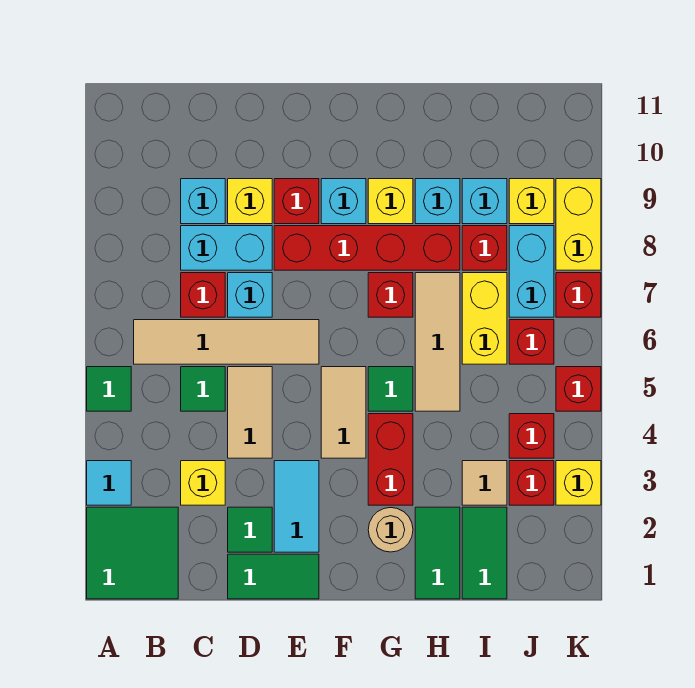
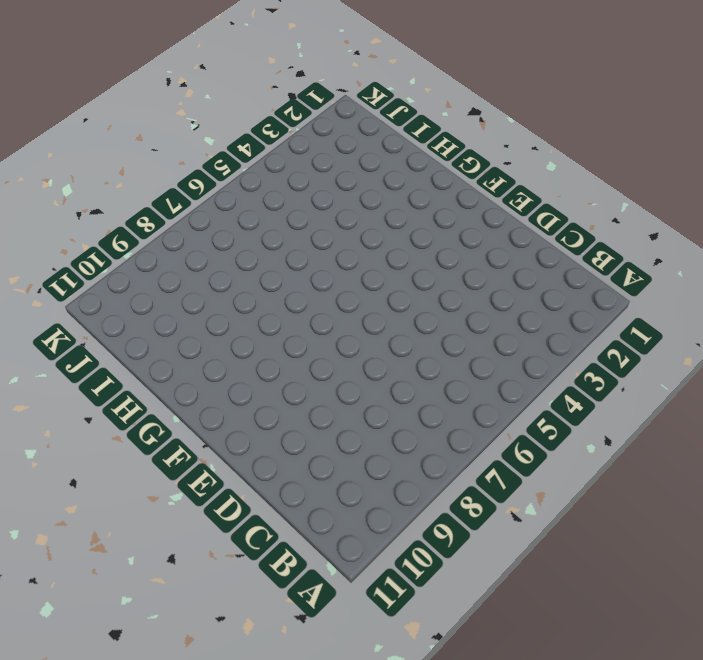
none -> green tile A1:B2 level 1
none -> cyan tile A3 level 1
none -> green tile A5 level 1
none -> tan tile B6:E6 level 1

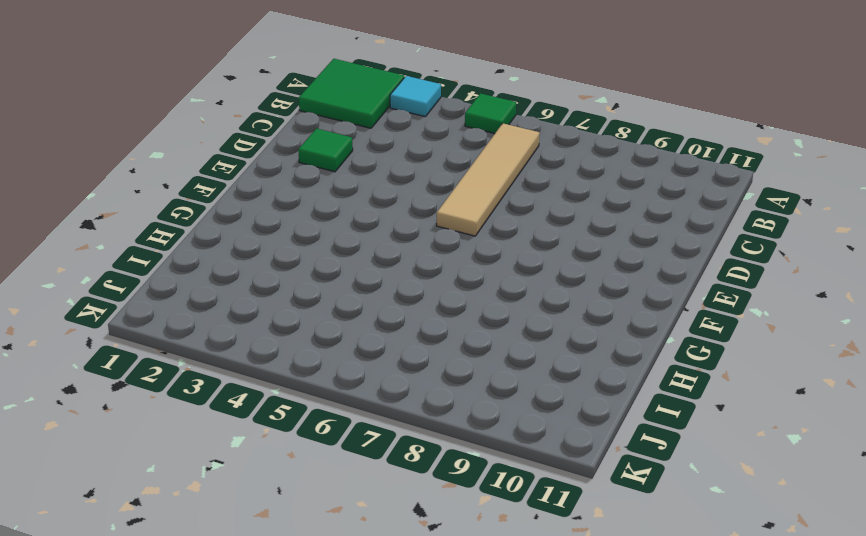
none -> yellow brick C3 level 1
none -> green tile C5 level 1
none -> red brick C7 level 1
none -> cyan brick C8:D8 level 1

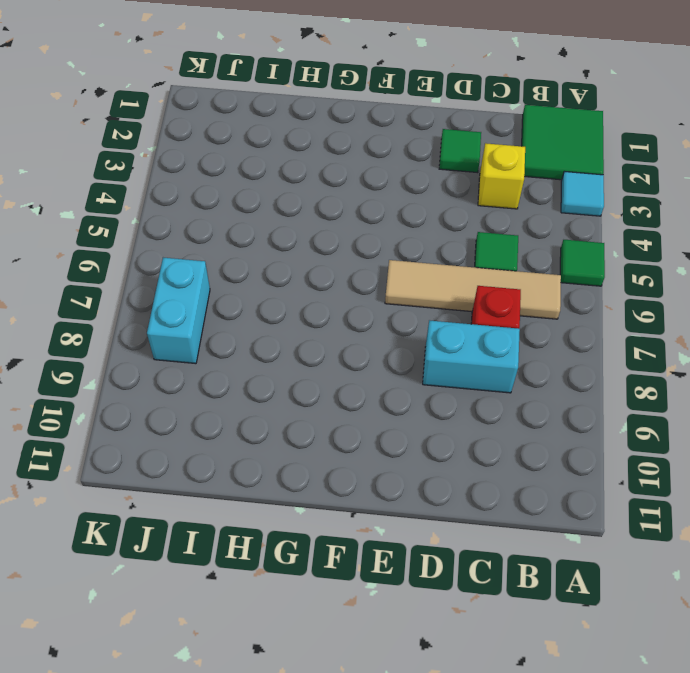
none -> cyan brick C9 level 1
none -> green tile D1:E1 level 1
none -> tan tile D4:D5 level 1
none -> cyan brick D7 level 1

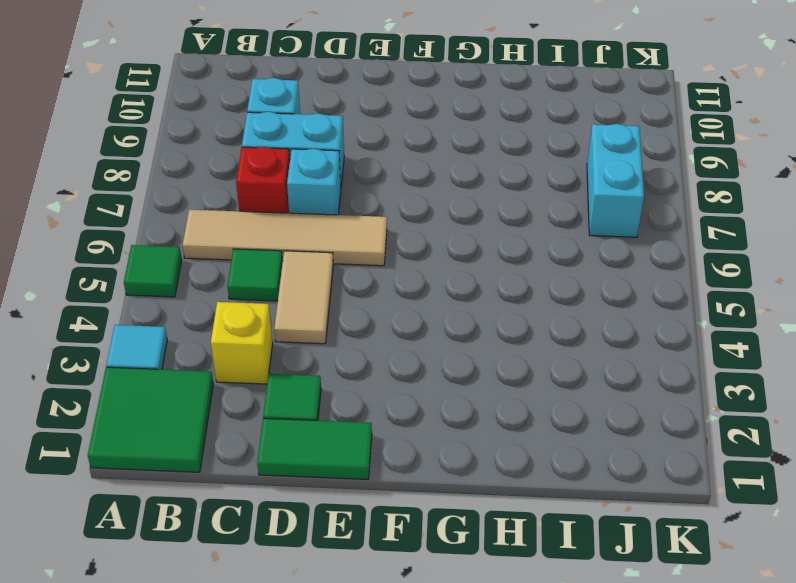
none -> yellow brick D9 level 1
none -> cyan tile E2:E3 level 1
none -> red brick E8:H8 level 1
none -> red brick E9 level 1

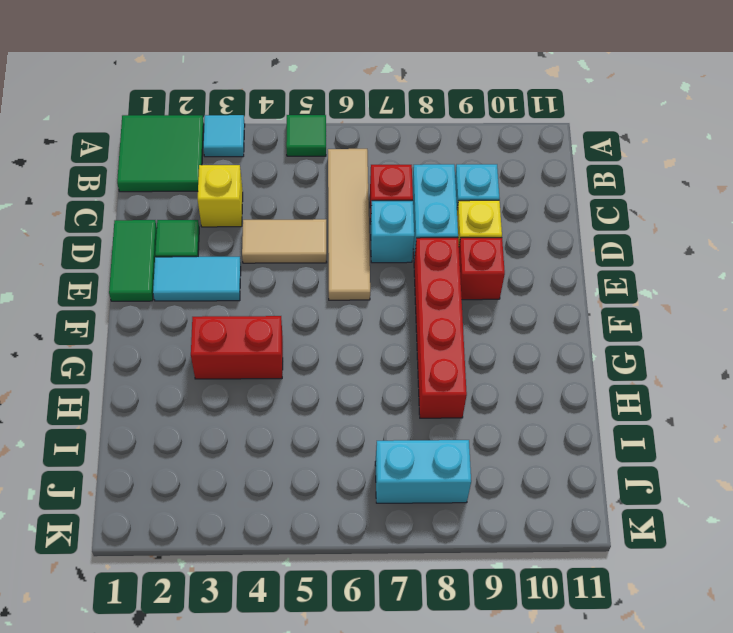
none -> green tile C5 level 1
none -> tan tile F4:F5 level 1
none -> cyan brick F9 level 1
none -> tan round brick G2 level 1

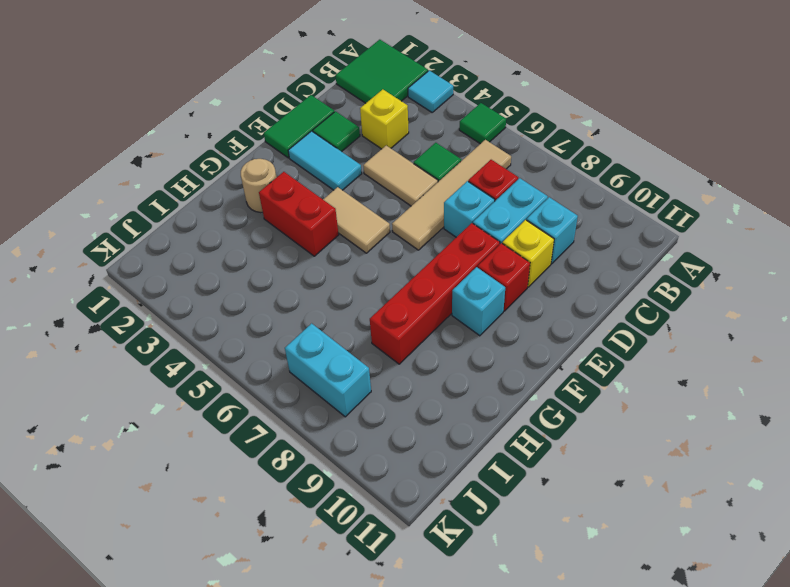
none -> green tile G5 level 1
none -> red brick G7 level 1
none -> yellow brick G9 level 1
none -> green tile H1:H2 level 1

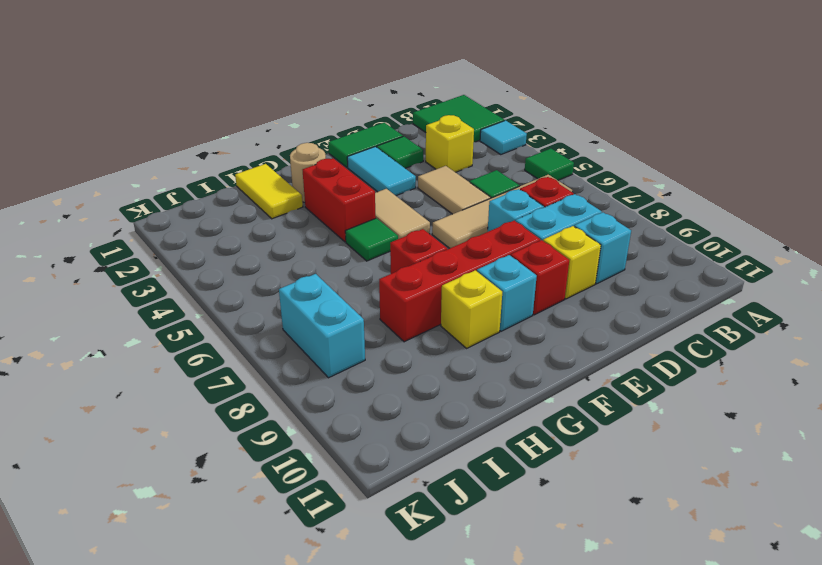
yellow tile H1:H2 level 1 -> green tile H1:H2 level 1
none -> tan tile H5:H7 level 1
none -> cyan brick H9 level 1
none -> green tile I1:I2 level 1
none -> tan tile I3 level 1

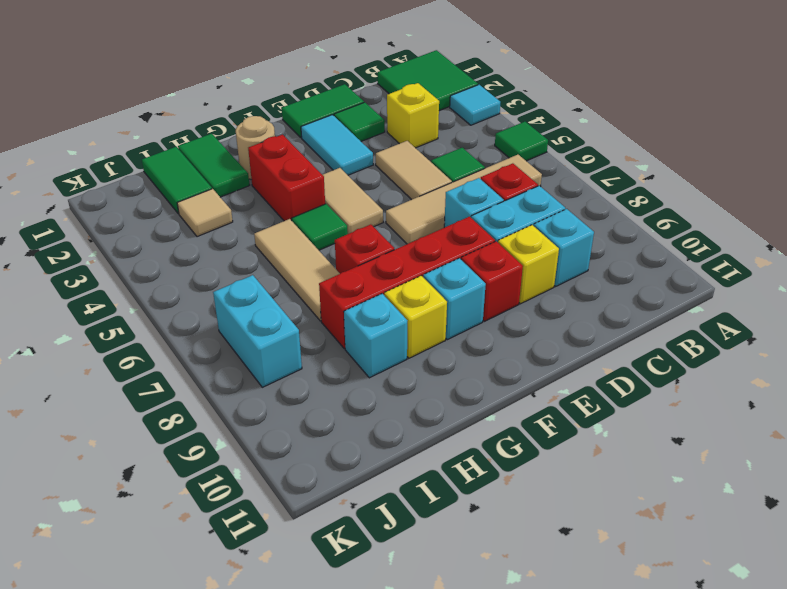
none -> yellow brick I6:I7 level 1
none -> red brick I8 level 1
none -> cyan brick I9 level 1
none -> red brick J3 level 1

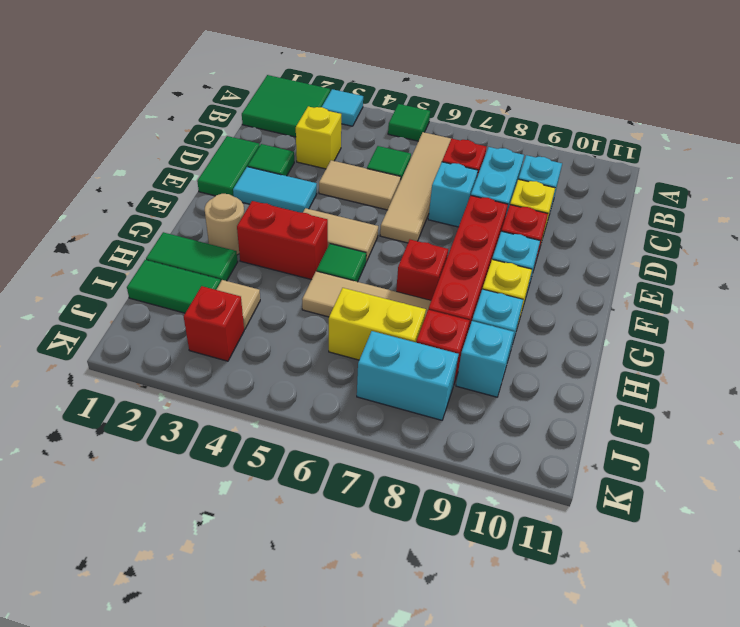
none -> red brick J4 level 1
none -> red brick J6 level 1
none -> yellow brick J9 level 1
none -> yellow brick K3 level 1

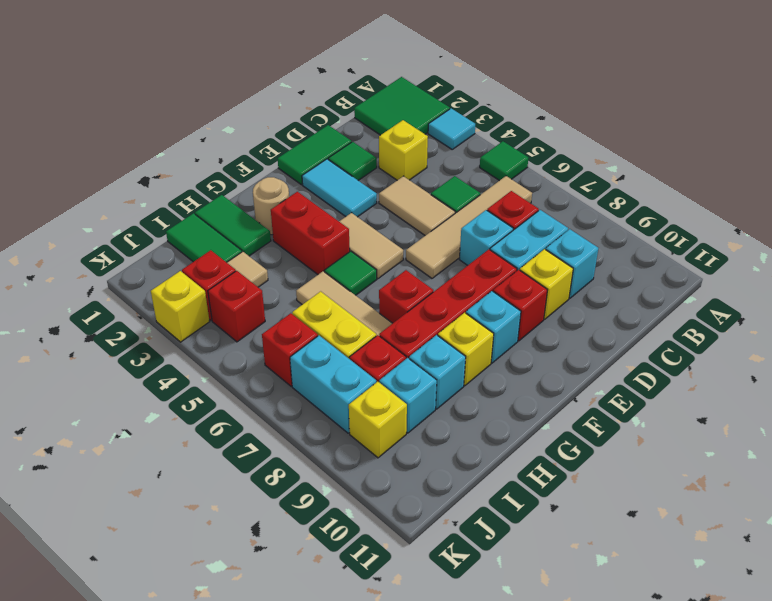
none -> red brick K5 level 1
none -> red brick K7 level 1
none -> yellow brick K8:K9 level 1

